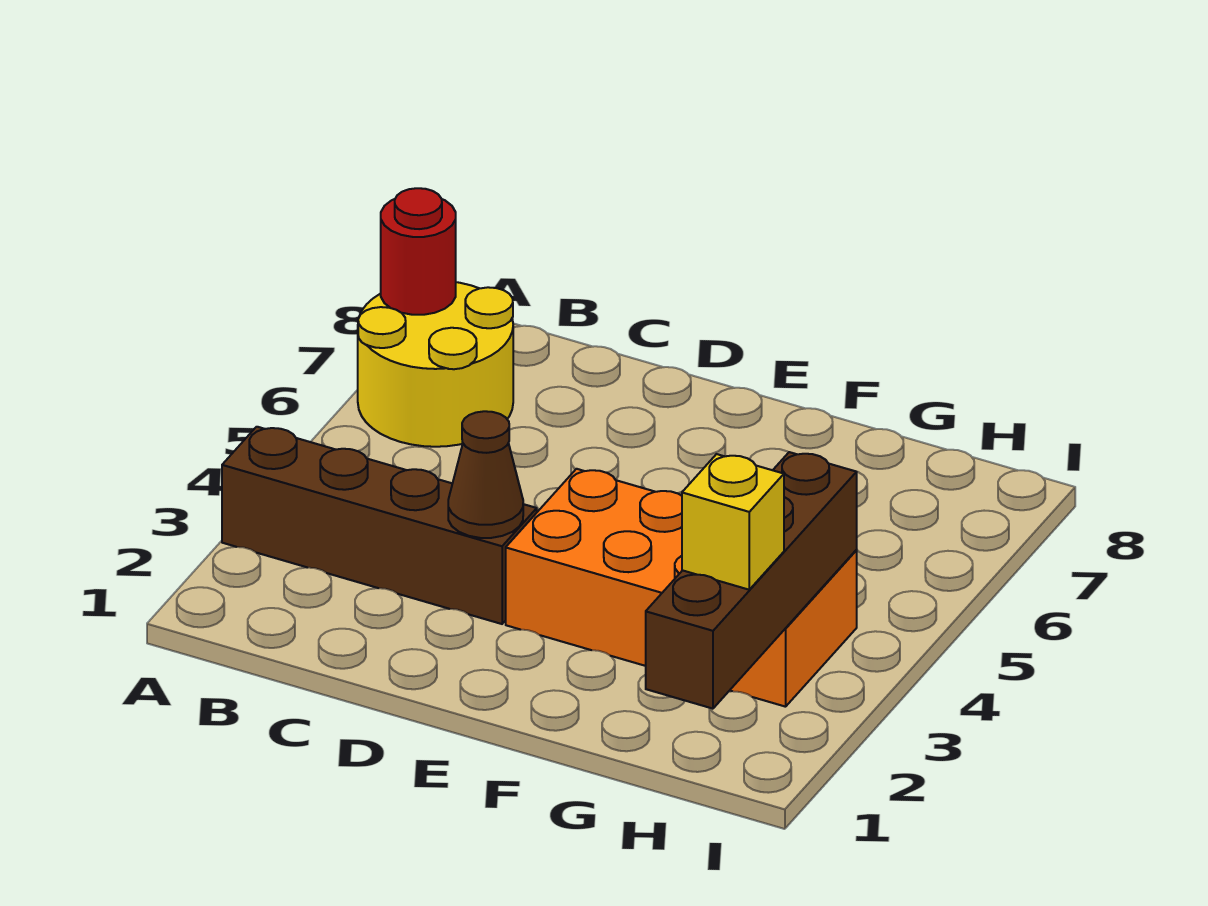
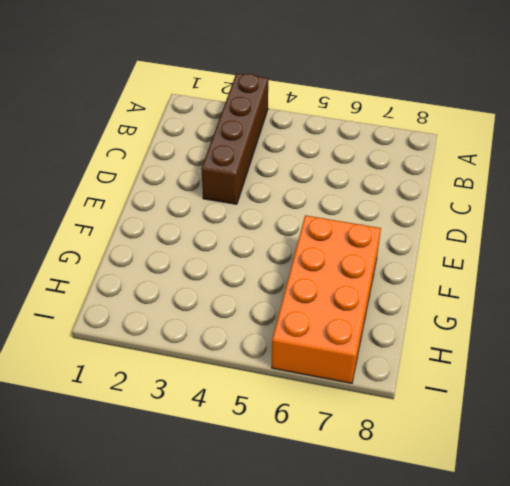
orange brick F6:I7 level 1 -> orange brick E3:H4 level 1
none -> yellow round brick A6:B7 level 1
none -> red round brick A7 level 2

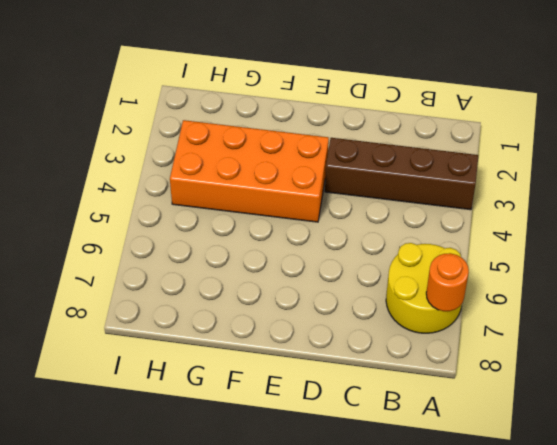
orange round brick A7 level 2 -> red round brick A7 level 2
none -> brown cone D3 level 2
none -> brown brick H1:H4 level 2

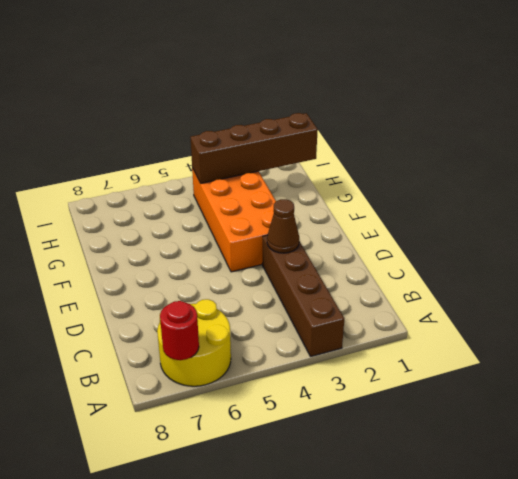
none -> yellow brick H2 level 3

